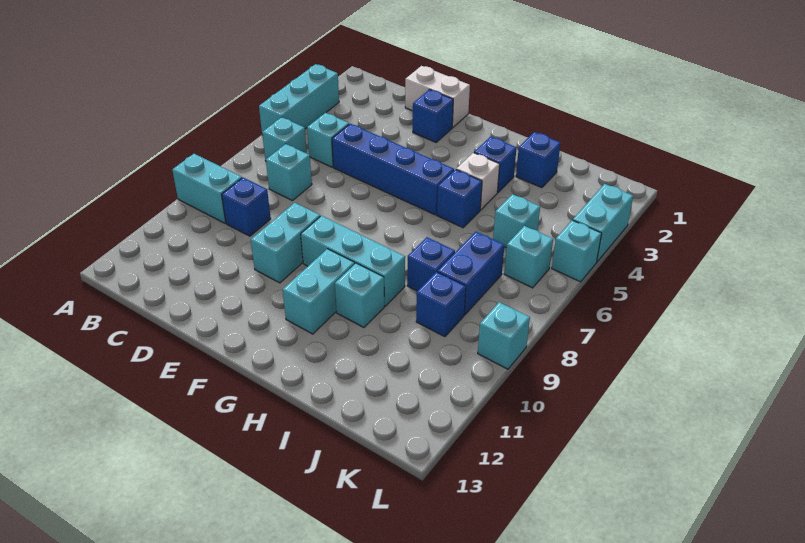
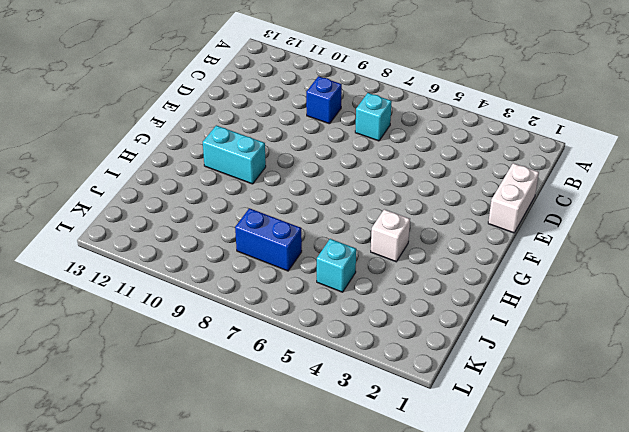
none -> cyan brick A3:A5 level 1
none -> cyan brick A9:B9 level 1
none -> cyan brick B6 level 1

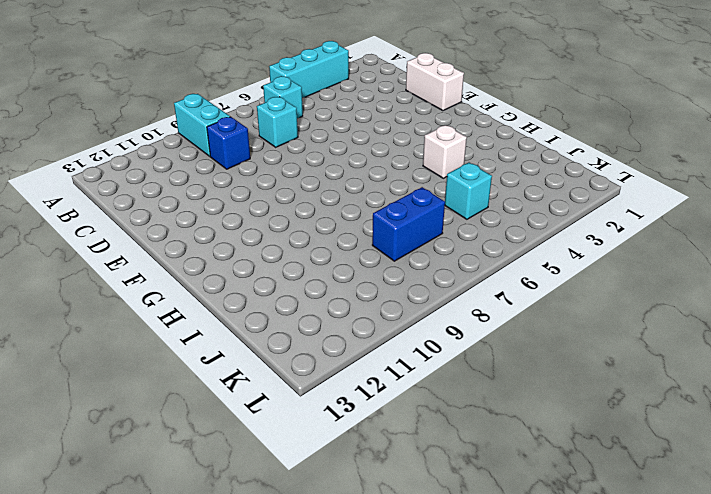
none -> cyan brick C5 level 1
none -> blue brick D5:G5 level 1
none -> blue brick E2 level 1

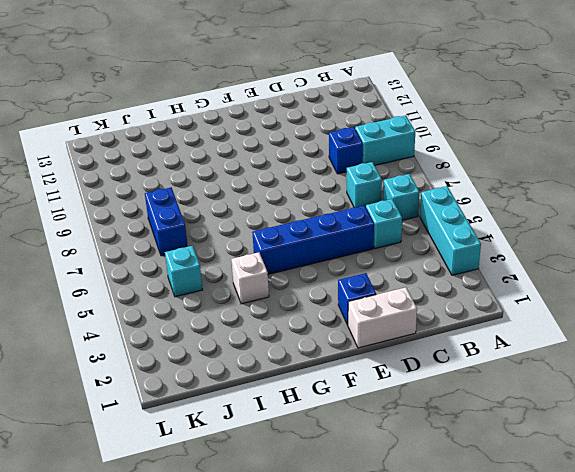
none -> cyan brick E9:E10 level 1
none -> cyan brick F9:H9 level 1
none -> cyan brick G10:G11 level 1

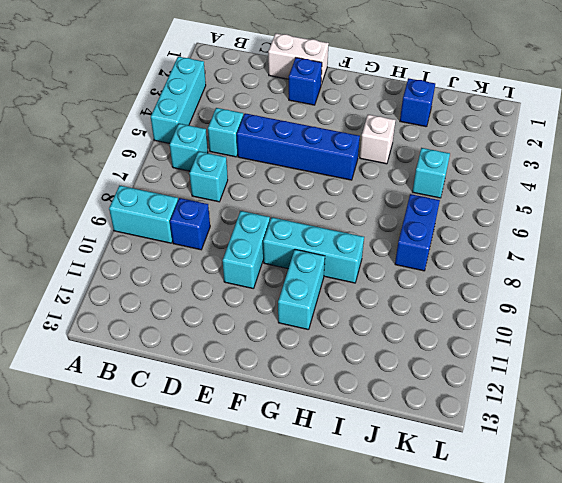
none -> blue brick H3 level 1
none -> blue brick H5 level 1
none -> cyan brick H10 level 1

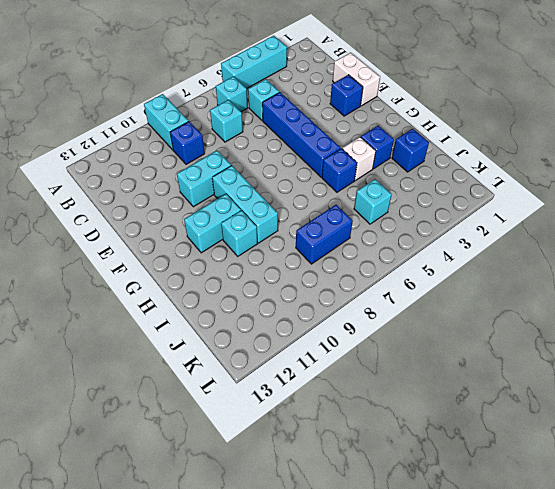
none -> blue brick I8 level 1
none -> blue brick J9 level 1
none -> cyan brick K6 level 1

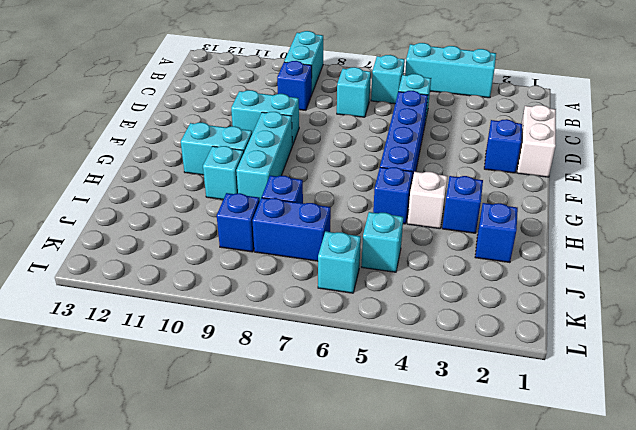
none -> cyan brick L3:L4 level 1
none -> cyan brick L5 level 1
none -> cyan brick L9 level 1

